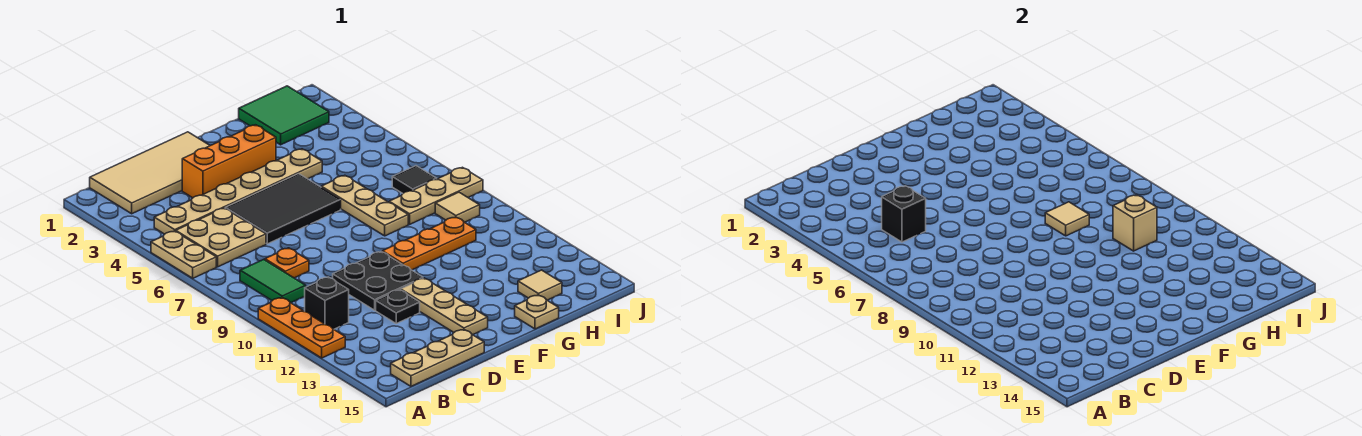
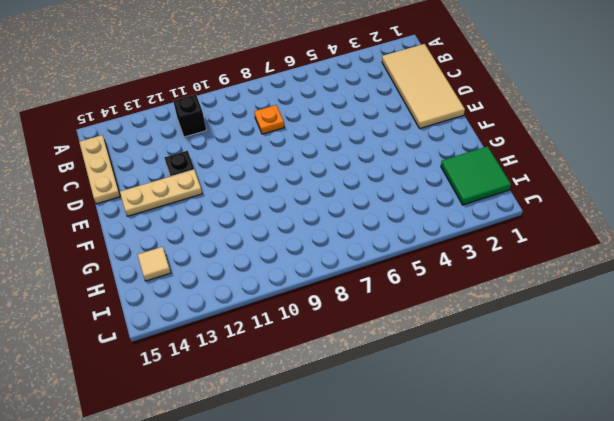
none -> tan plate A5:A6 level 1
none -> orange plate A10:A12 level 1
none -> tan plate B4:G4 level 1

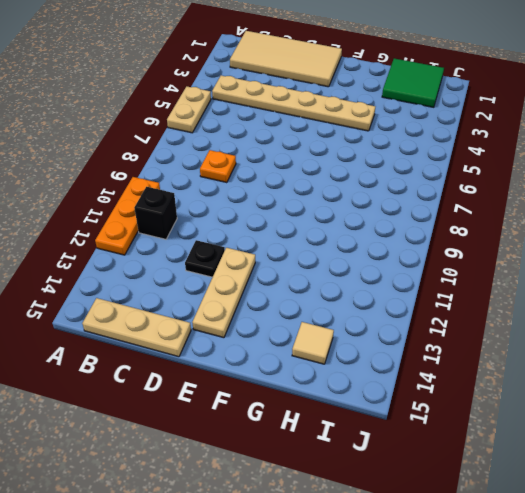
none -> tan plate B5:C6 level 1
none -> green tile B8:B9 level 1
none -> orange brick D3:F3 level 1

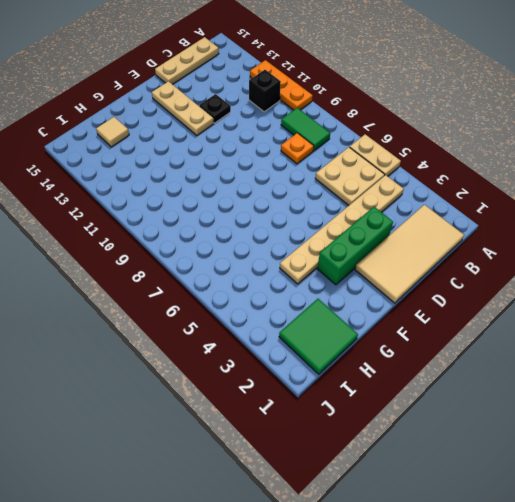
green brick D3:F3 level 1 -> orange brick D3:F3 level 1
none -> black tile D5:F6 level 1
none -> black plate D10:E11 level 1
none -> orange plate F10:H10 level 1

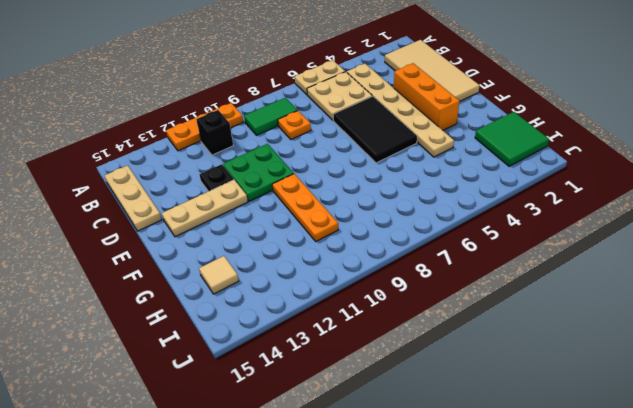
green plate D10:E11 level 1 -> black plate D10:E11 level 1
none -> tan plate G6:G8 level 1
none -> tan plate G15 level 1
none -> tan plate H8:J8 level 1

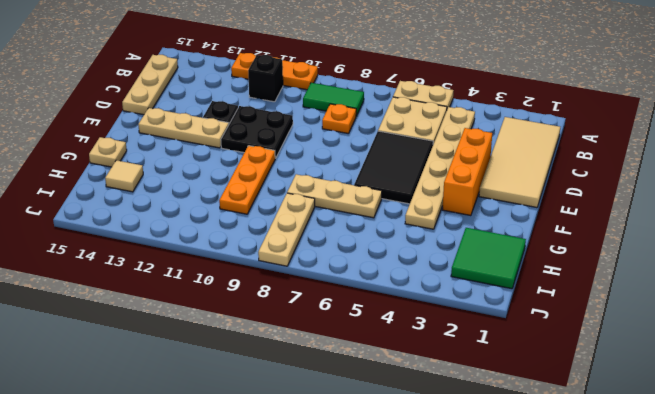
none -> black tile I7 level 1
none -> tan tile I9 level 1
none -> black brick C5 level 2

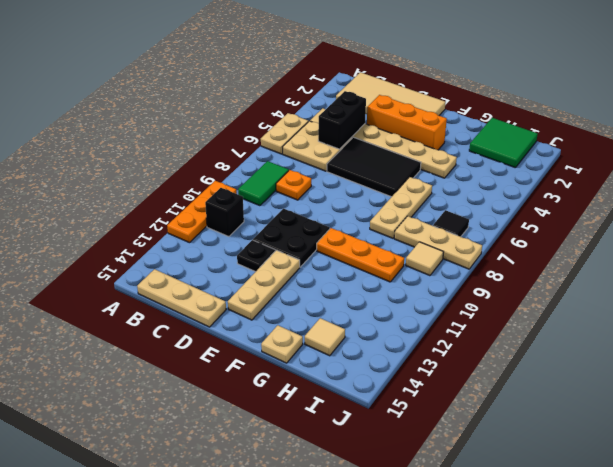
black brick C4:C5 level 2 -> black brick C5 level 2
none -> tan tile G8 level 2
none -> tan brick H10 level 2

